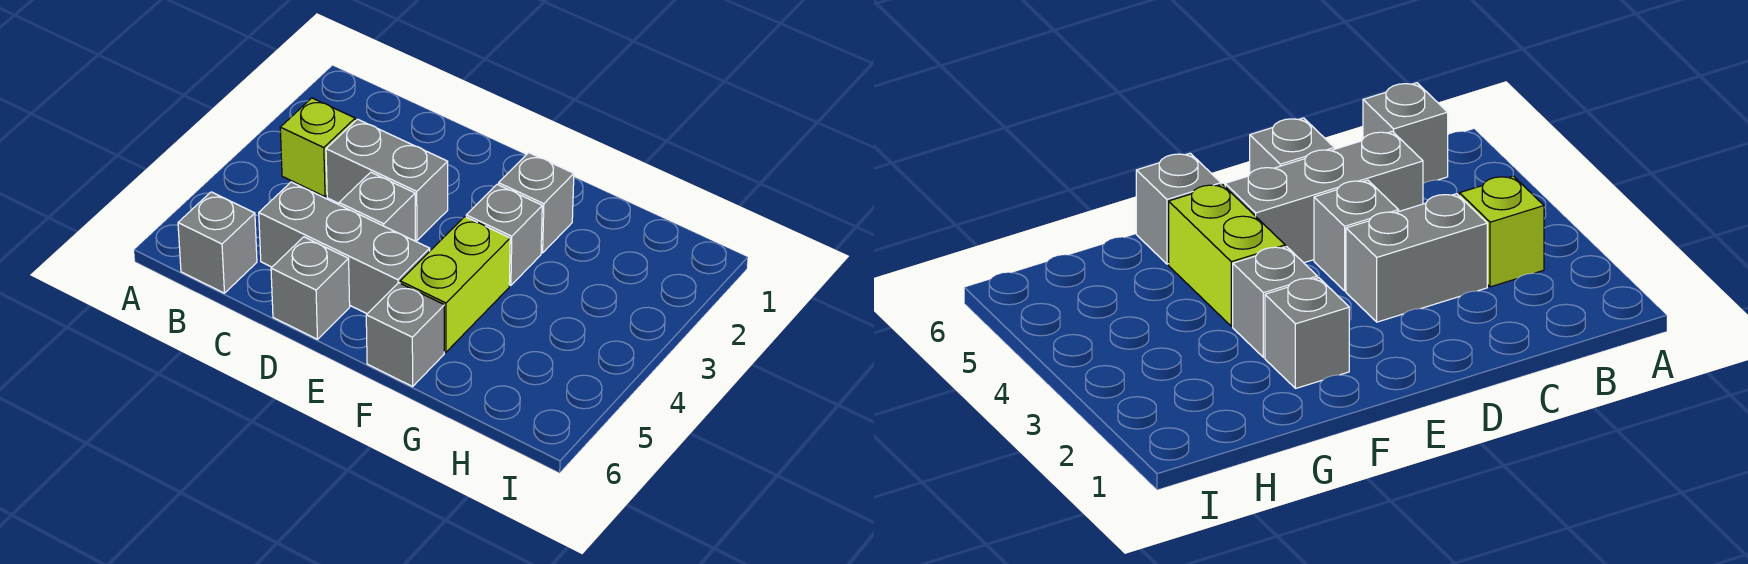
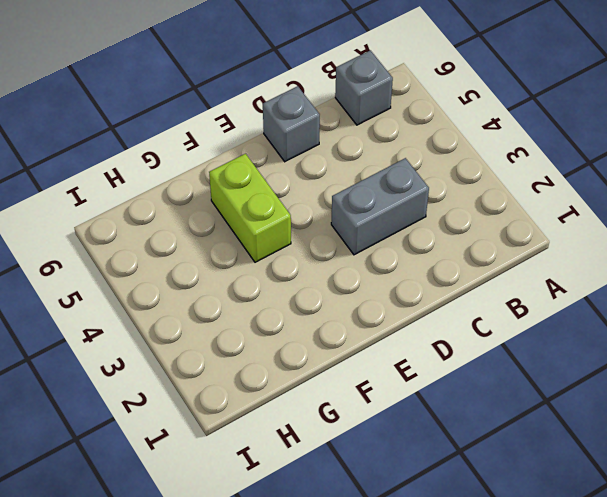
none -> lime brick B3 level 1
none -> grey brick C5:E5 level 1

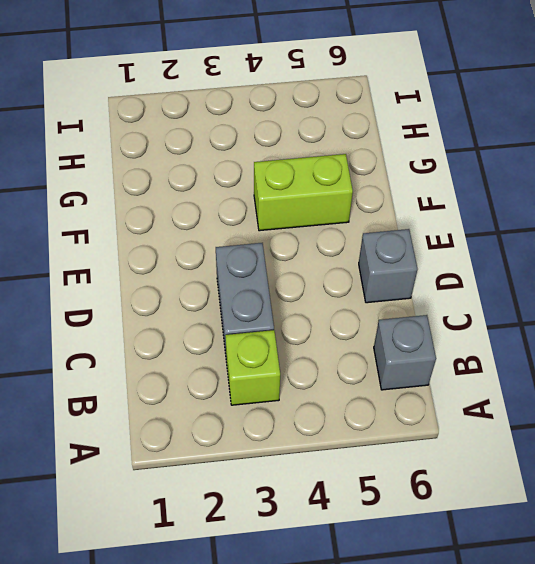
none -> grey brick C5:E5 level 1
none -> grey brick D4 level 1

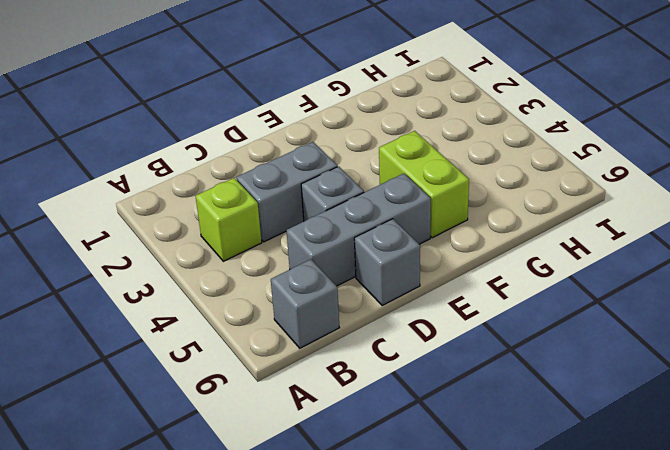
none -> grey brick F2 level 1
none -> grey brick F3 level 1

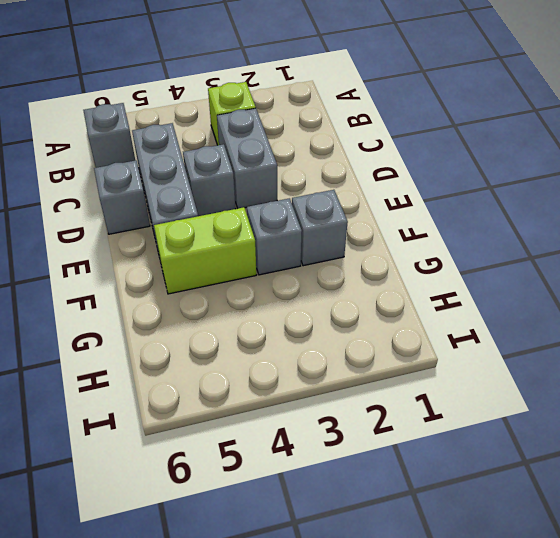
none -> grey brick F6 level 1

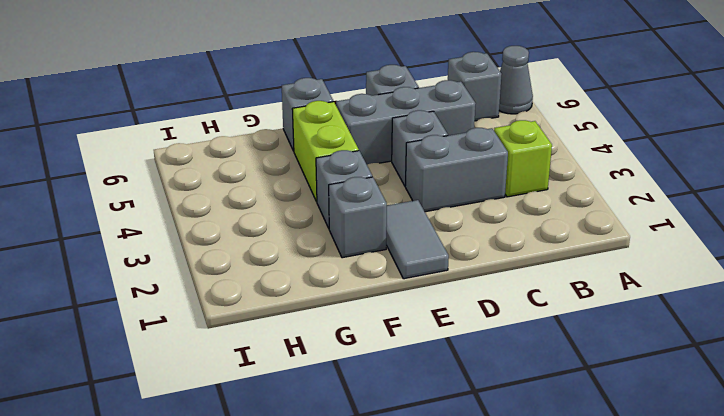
grey cone A6 level 1 -> none
grey tile E1:E2 level 1 -> none

